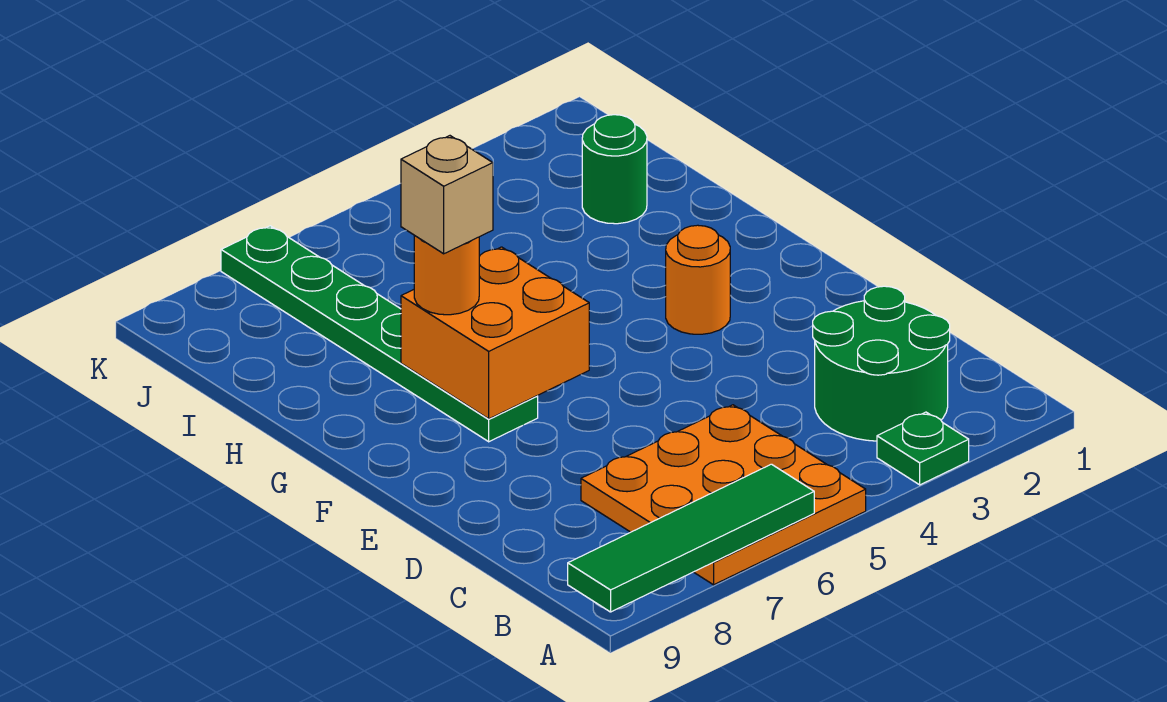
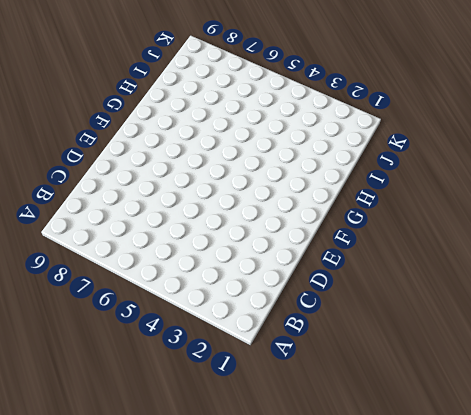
none -> green plate A3 level 1
none -> orange plate A5:C7 level 1

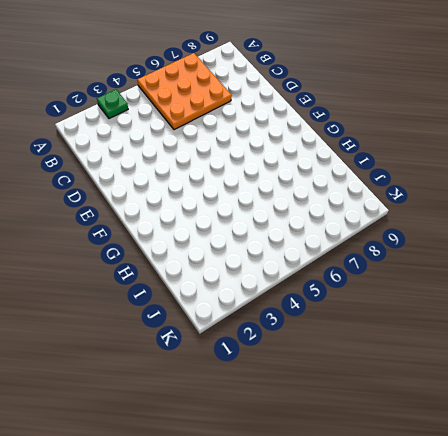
none -> green round brick B2:C3 level 1
none -> orange round brick F3 level 1

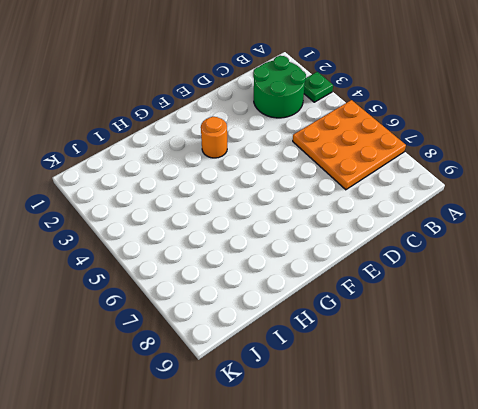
none -> green plate F7:K7 level 1
none -> green round brick I2 level 1

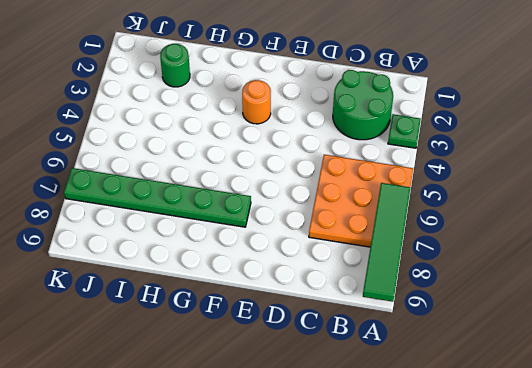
none -> orange brick F6:G7 level 2
none -> orange round brick G7 level 3

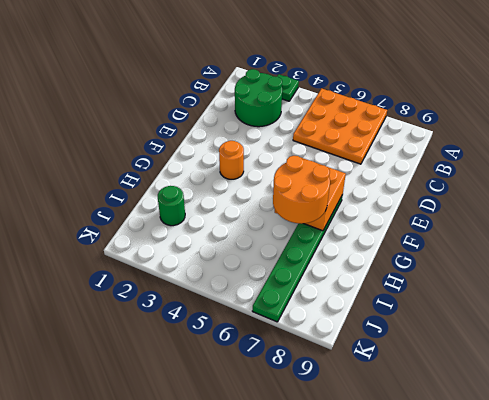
orange round brick G6:H7 level 3 -> orange round brick G7 level 3
none -> green tile A6:A9 level 2
none -> tan brick G7 level 4

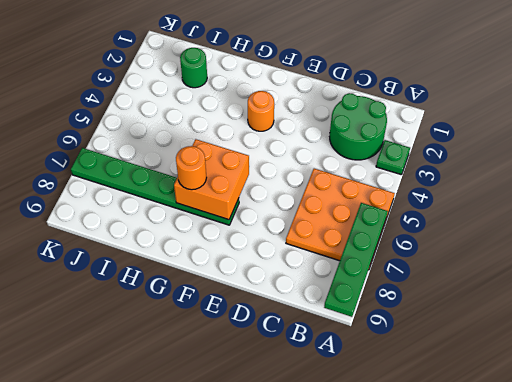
green plate A6:A9 level 2 -> green tile A6:A9 level 2
none -> tan brick G7 level 4

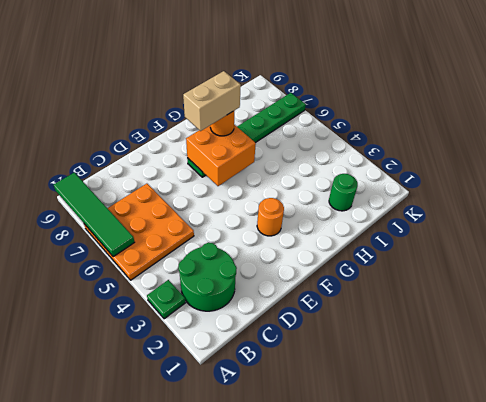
tan brick F7:G7 level 4 -> tan brick G7 level 4

